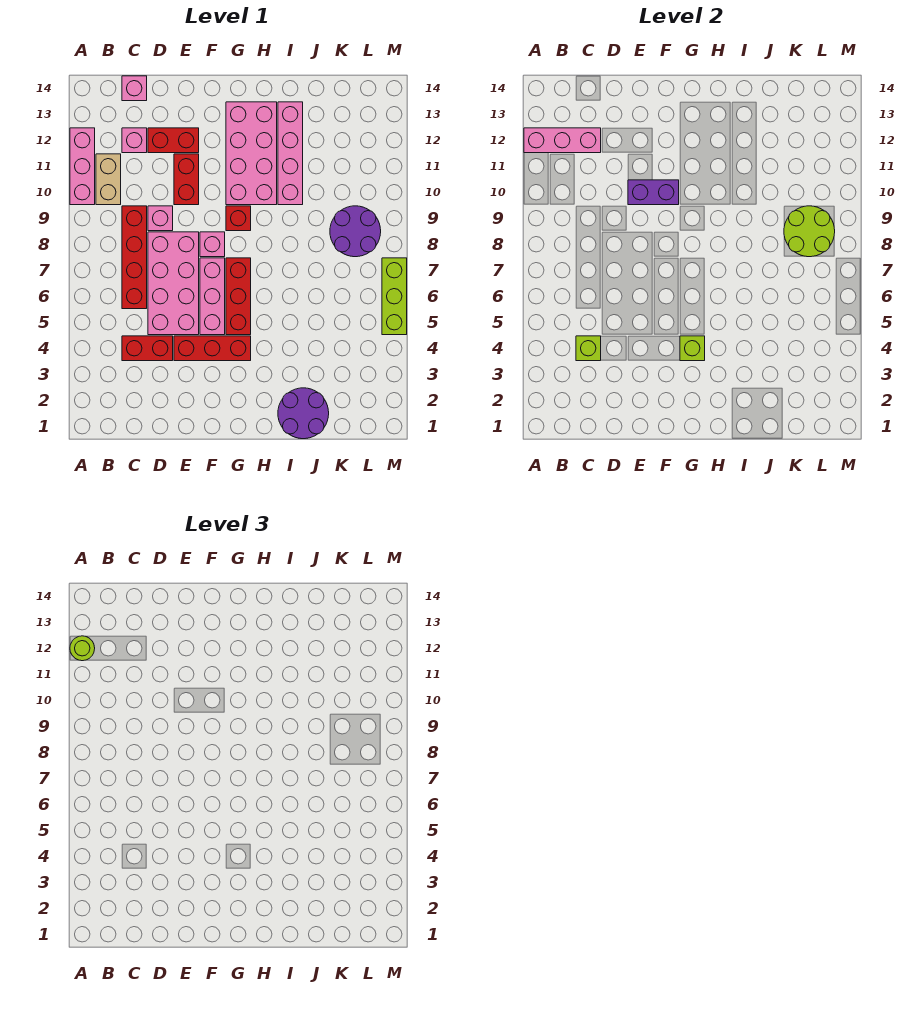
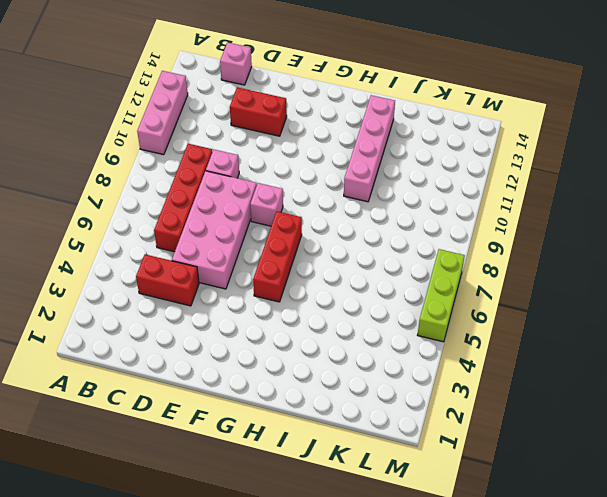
none -> tan brick B10:B11 level 1
none -> pink brick C12 level 1
none -> red brick E4:G4 level 1

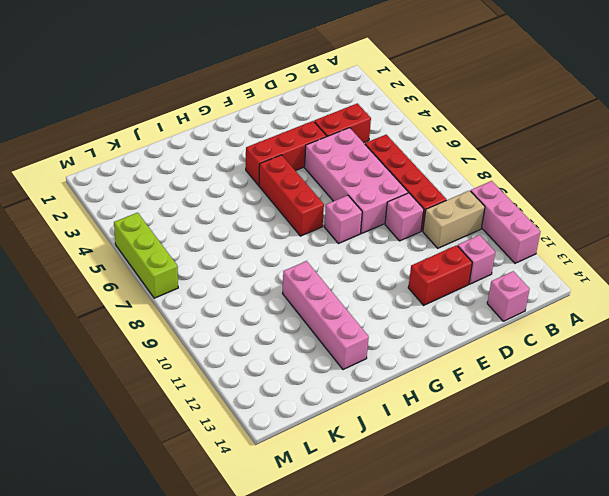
tan brick B10:C10 level 1 -> tan brick B10:B11 level 1
none -> red brick E10:E11 level 1
none -> pink brick F5:F7 level 1
none -> red brick G9 level 1

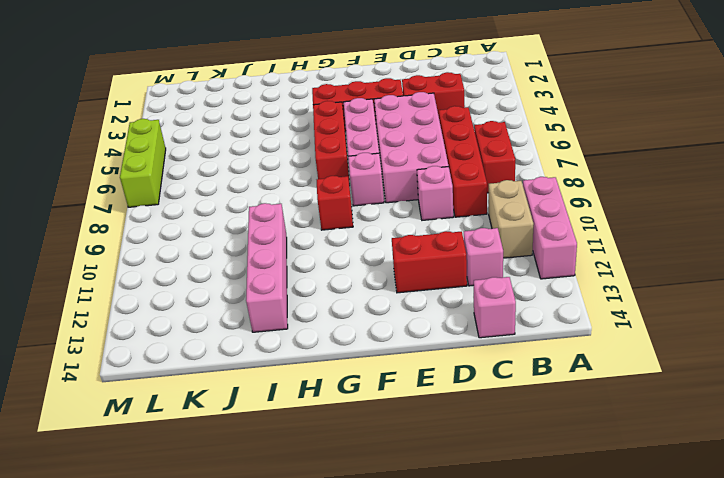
red brick B7:B8 level 1 -> red brick E10:E11 level 1
none -> pink brick G10:H13 level 1
none -> purple round brick I1:J2 level 1
none -> purple round brick K8:L9 level 1

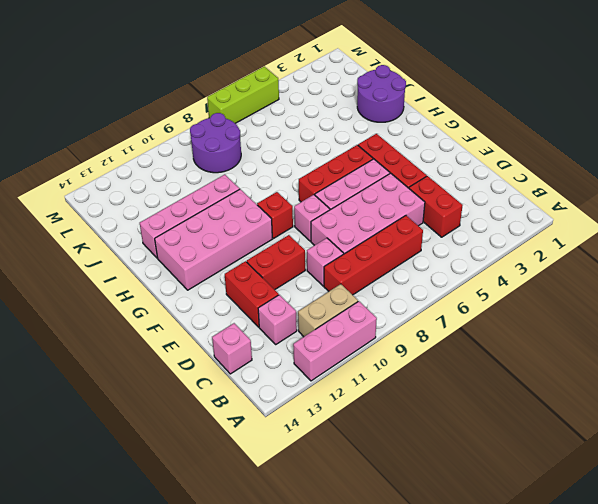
none -> pink brick A12:C12 level 2
none -> lime brick C4 level 2
none -> purple brick E10:F10 level 2

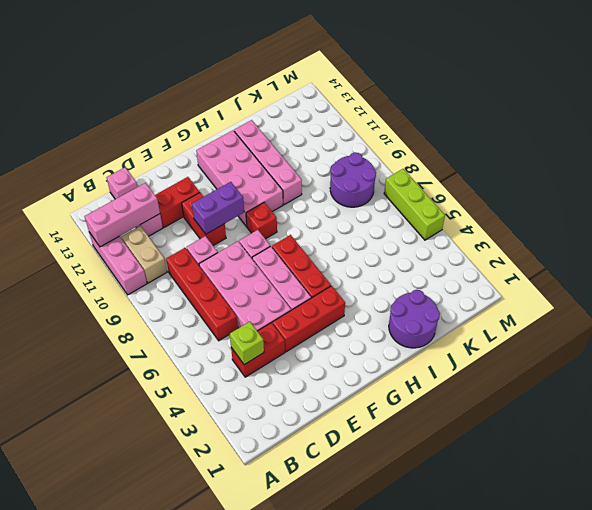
none -> lime brick G4 level 2
none -> lime round brick K8:L9 level 2
none -> lime round brick A12 level 3

